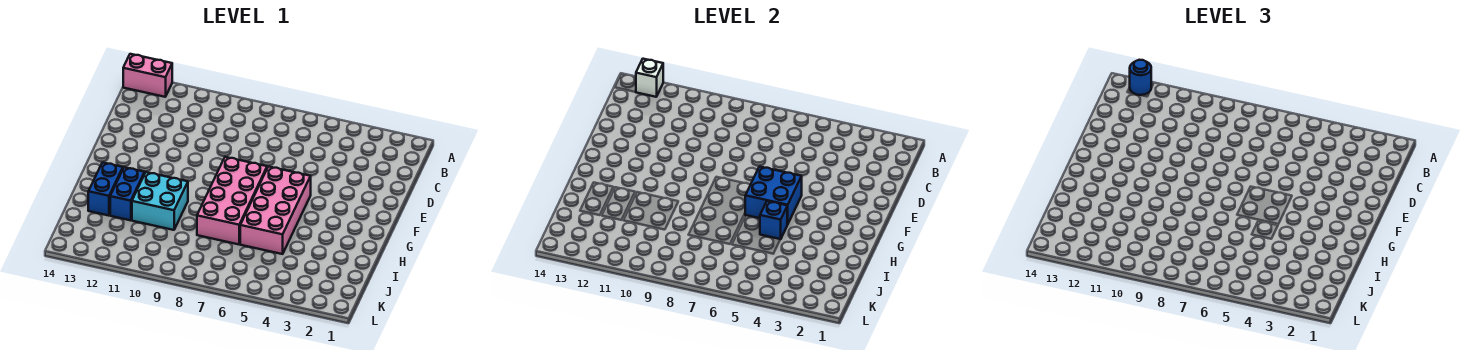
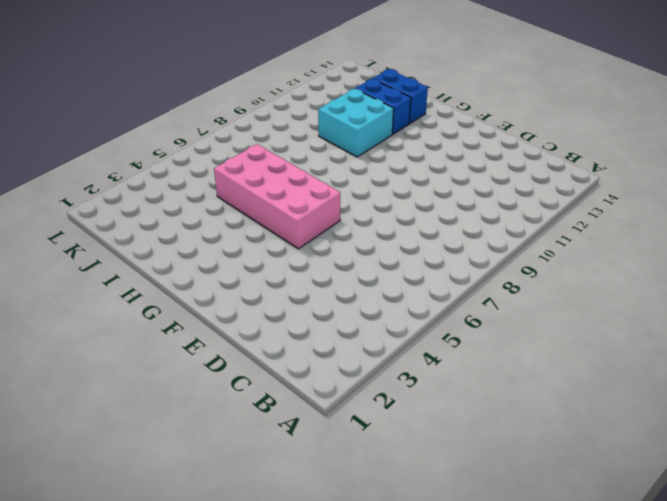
none -> pink brick A13:A14 level 1
none -> pink brick F7:I8 level 1

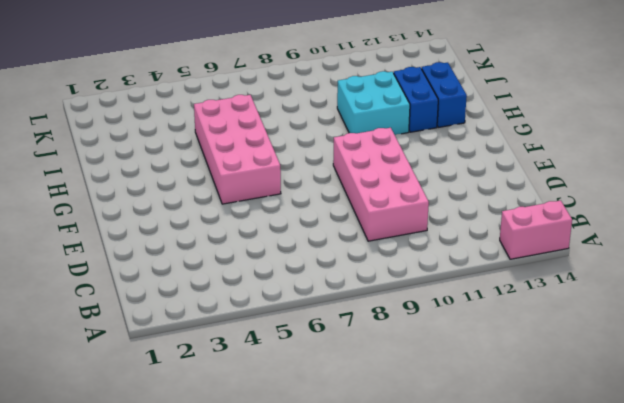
pink brick C9:F10 level 1 -> pink brick F7:I8 level 1
none -> white brick A13 level 2
none -> blue brick F5:G6 level 2

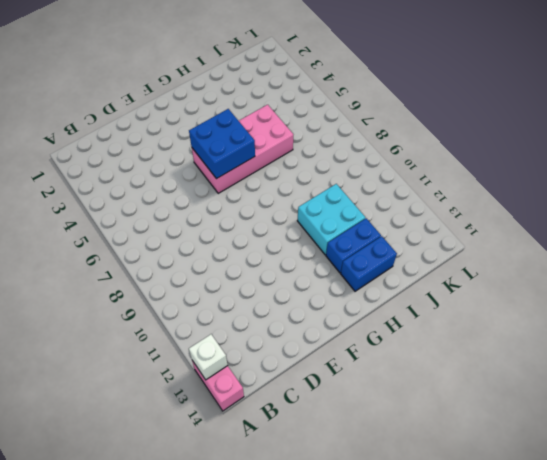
none -> pink brick F7:I8 level 1
none -> blue brick H5 level 2

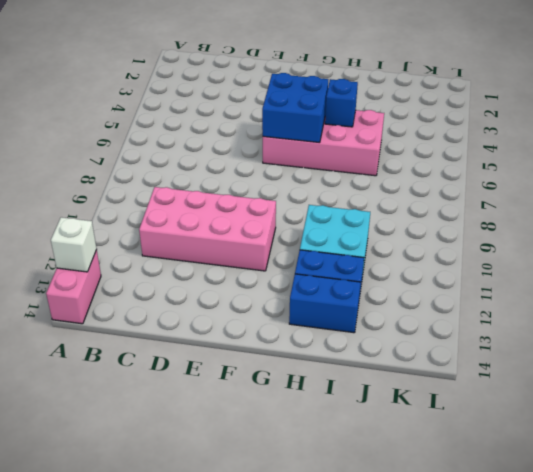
pink brick C10:F11 level 1 -> pink brick F7:I8 level 1
none -> blue round brick A13 level 3

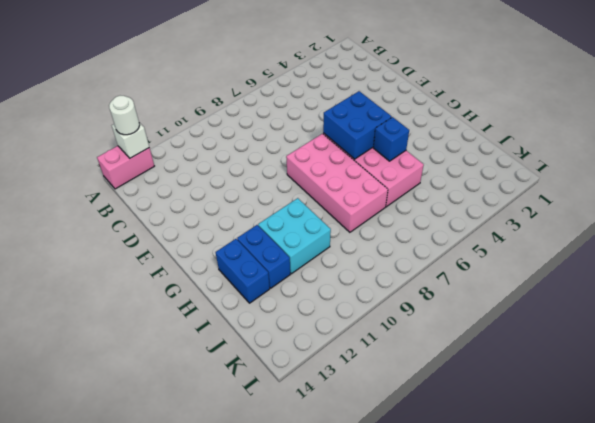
white round brick A13 level 3 -> blue round brick A13 level 3

